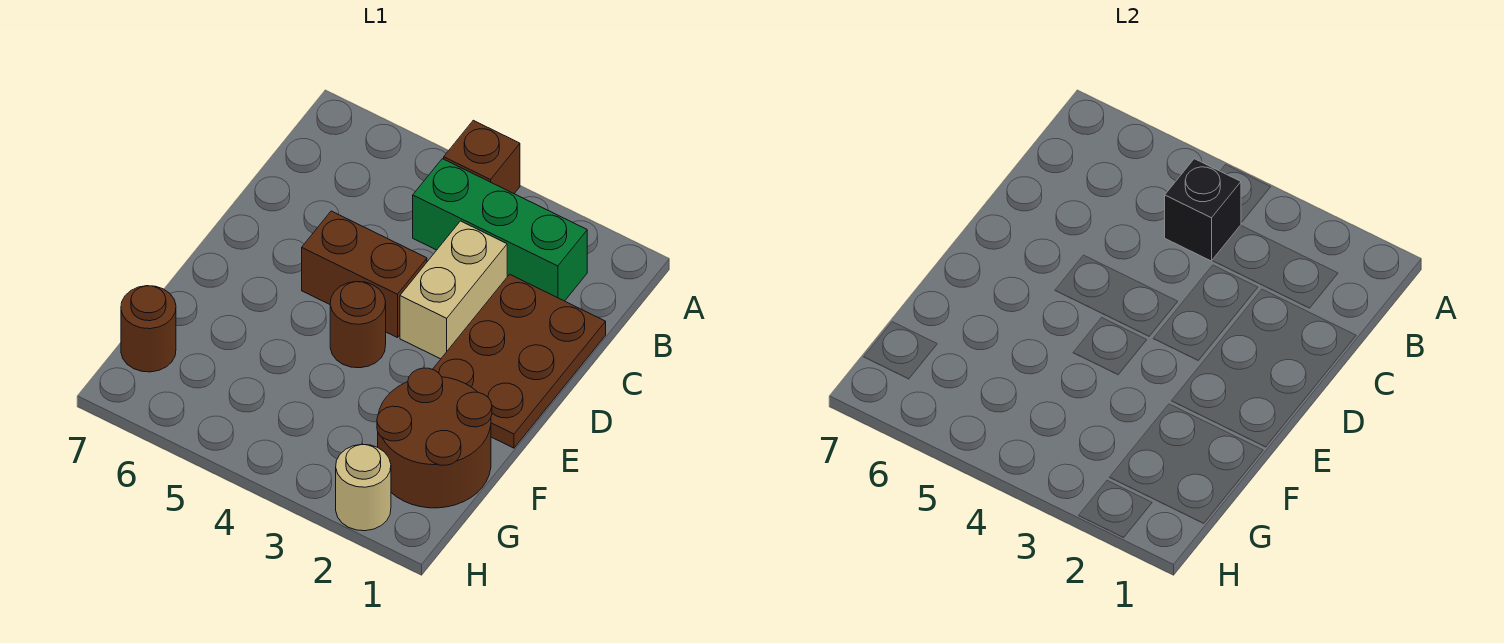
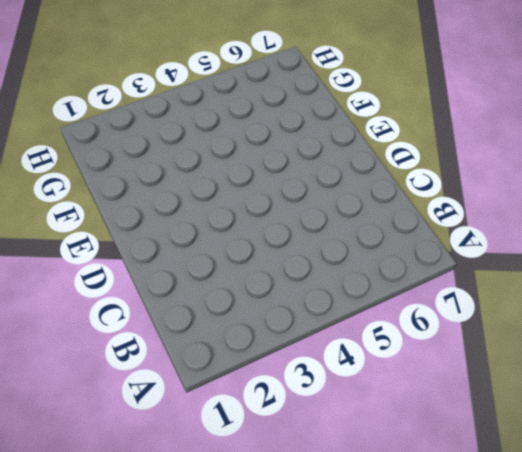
none -> brown brick A4 level 1
none -> green brick B2:B4 level 1

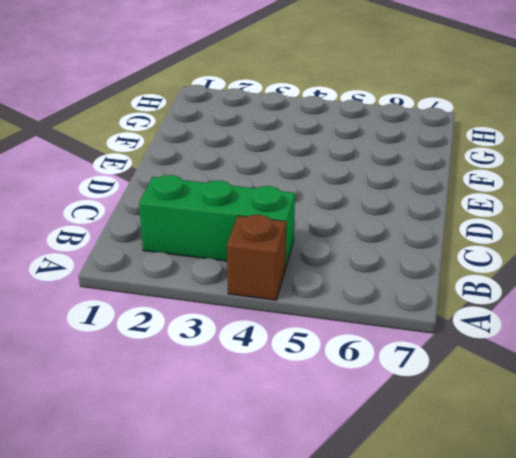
none -> brown plate C1:E2 level 1
none -> tan brick C3:D3 level 1

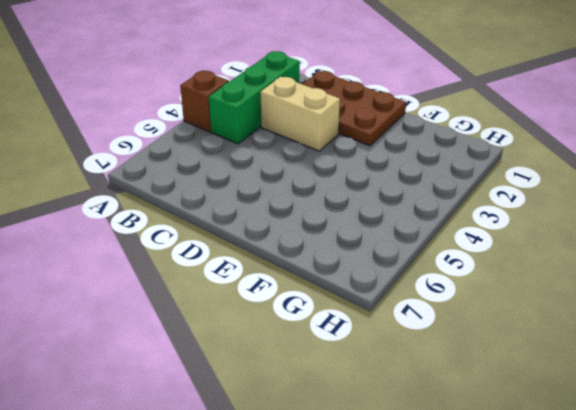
none -> brown brick D4:D5 level 1
none -> brown round brick E4 level 1

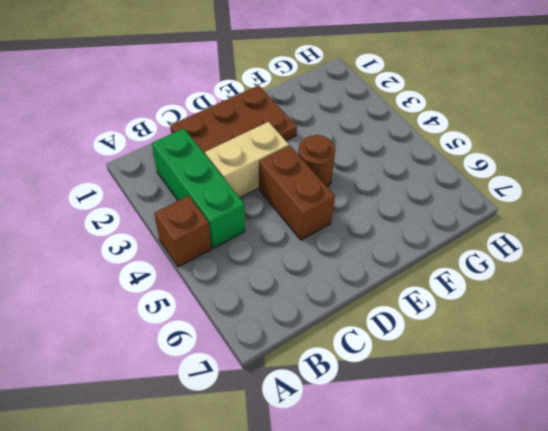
none -> brown round brick F1:G2 level 1
none -> brown round brick G7 level 1

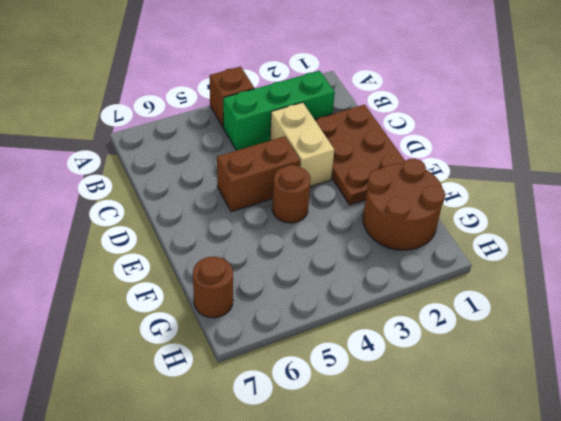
none -> tan round brick H2 level 1
none -> black brick B4 level 2

